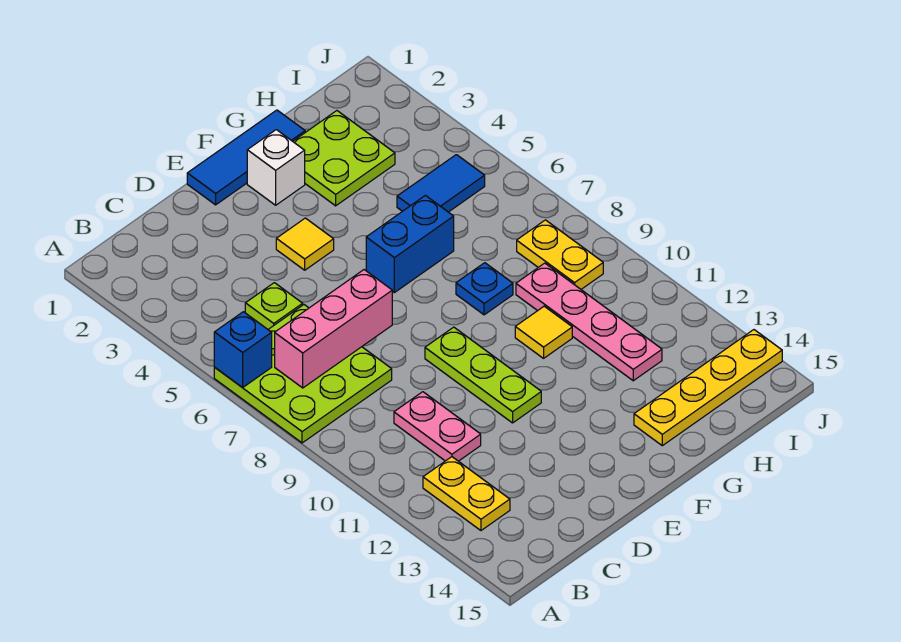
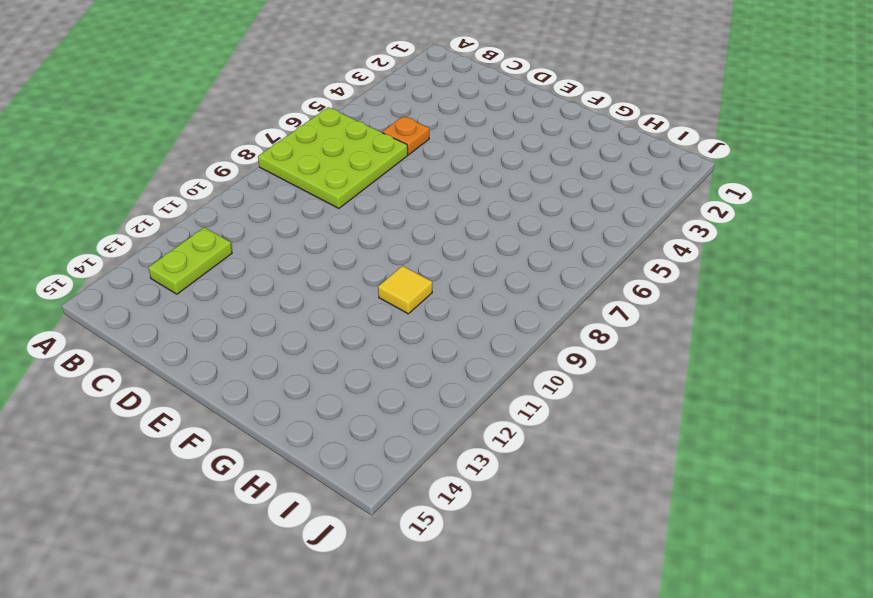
lime plate B12:B13 level 1 -> yellow plate B12:B13 level 1
orange plate C5 level 1 -> lime plate C5 level 1
none -> pink plate C10:C11 level 1
none -> blue tile E1:G1 level 1
none -> yellow tile E4 level 1

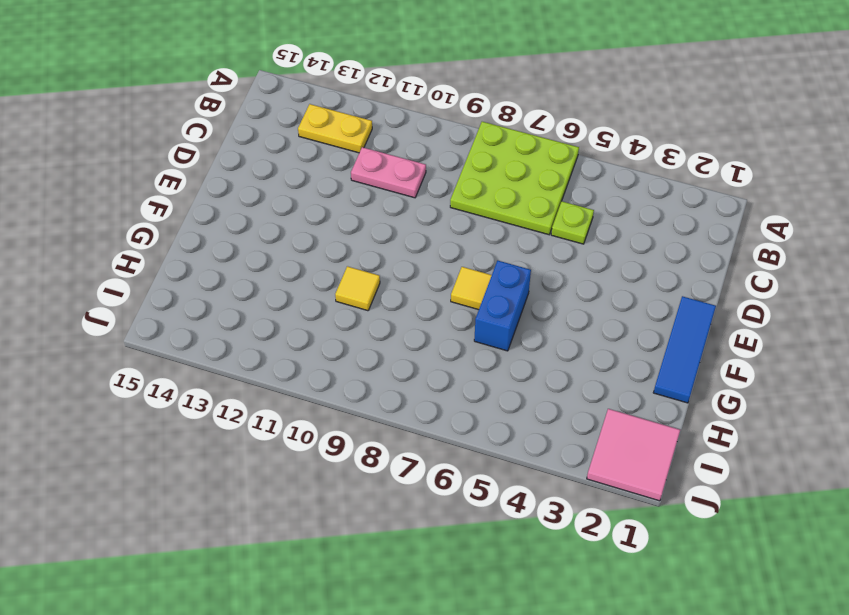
yellow tile F7 level 1 -> yellow tile E4 level 1
pink tile I1:J2 level 1 -> none
none -> lime plate E9:E11 level 1
none -> white brick F2 level 1
none -> lime plate G2:H3 level 1

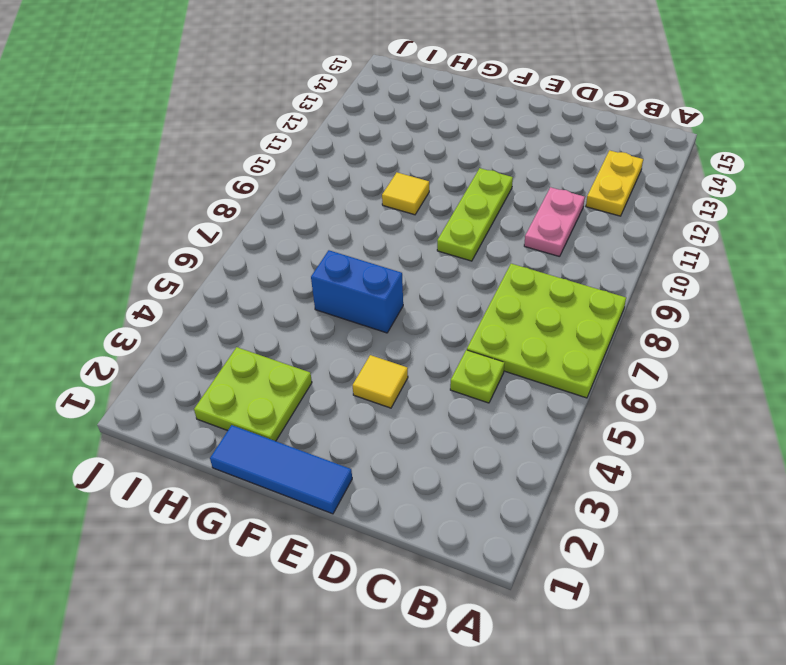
none -> white brick F2 level 1
none -> blue plate G8 level 1
none -> yellow plate G14:J14 level 1

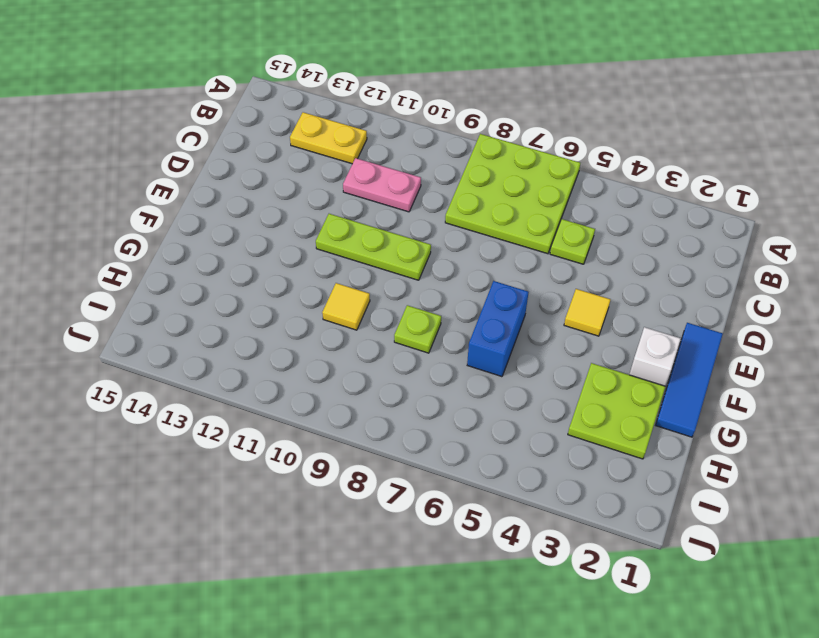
lime plate G8 level 1 -> blue plate G8 level 1
none -> yellow plate G14:J14 level 1
none -> blue tile H5:I5 level 1
none -> pink plate H9:H12 level 1

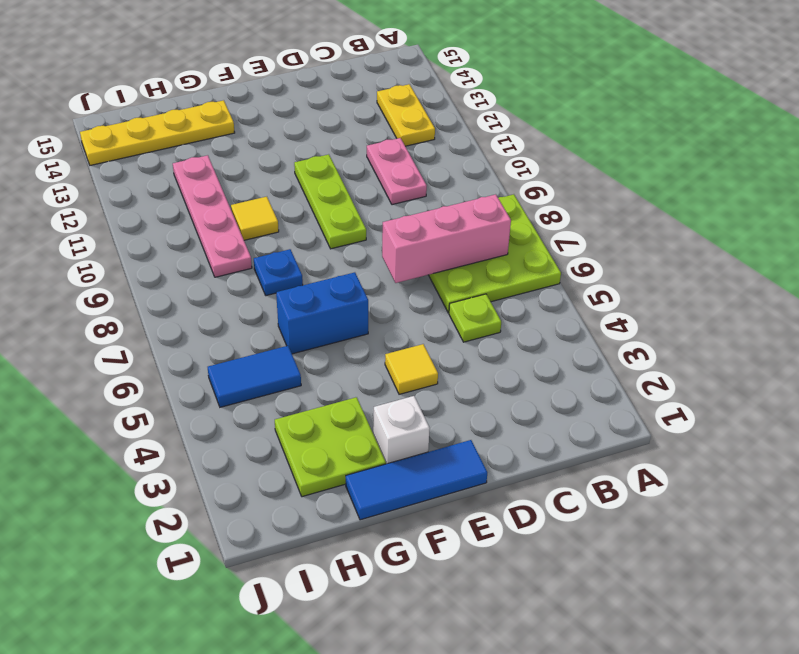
none -> yellow plate I8:I9 level 1
none -> blue brick A6 level 2

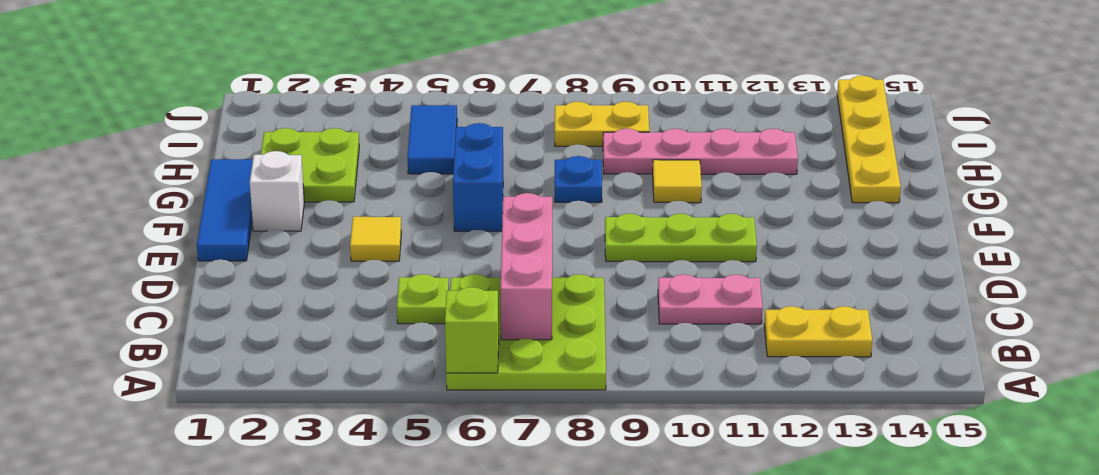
lime brick A6 level 2 -> blue brick A6 level 2

